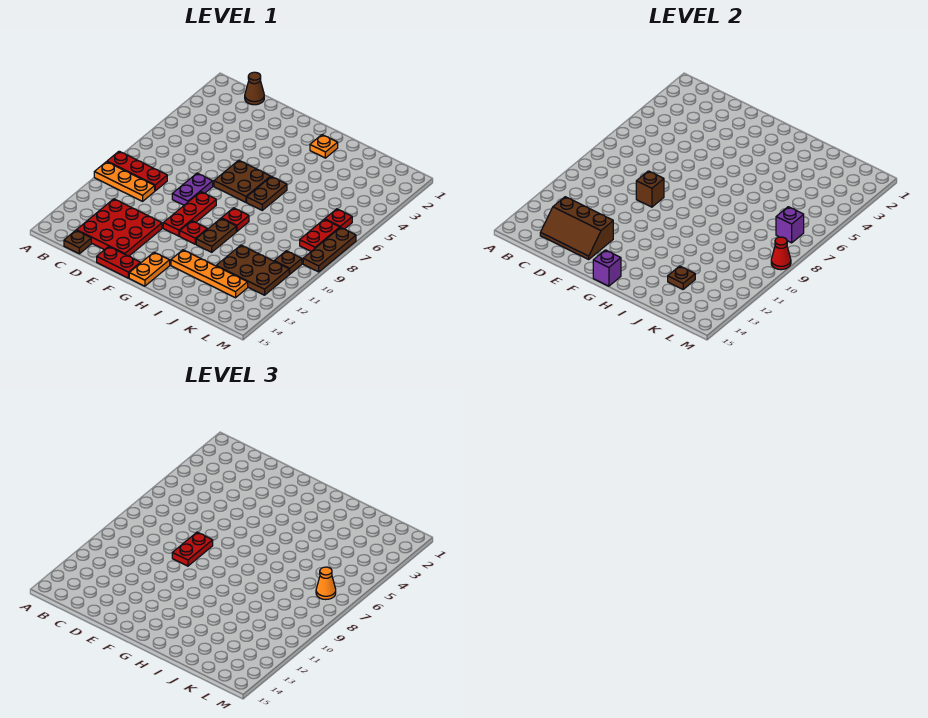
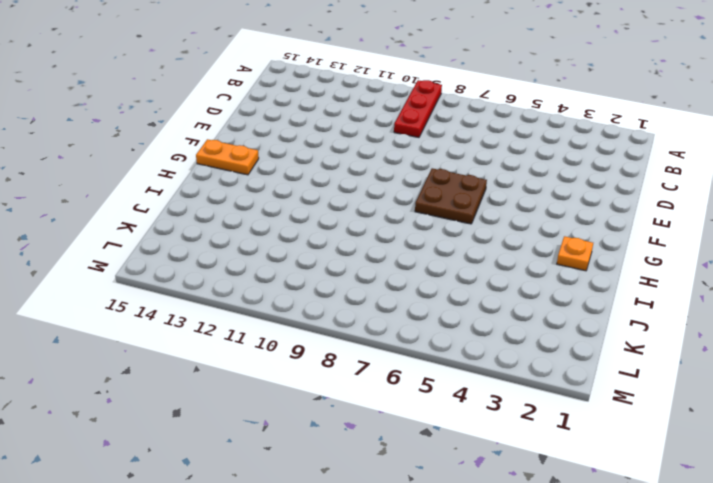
none -> orange plate A10:C10 level 1
none -> brown cone C1 level 1
none -> red plate C12:E14 level 1

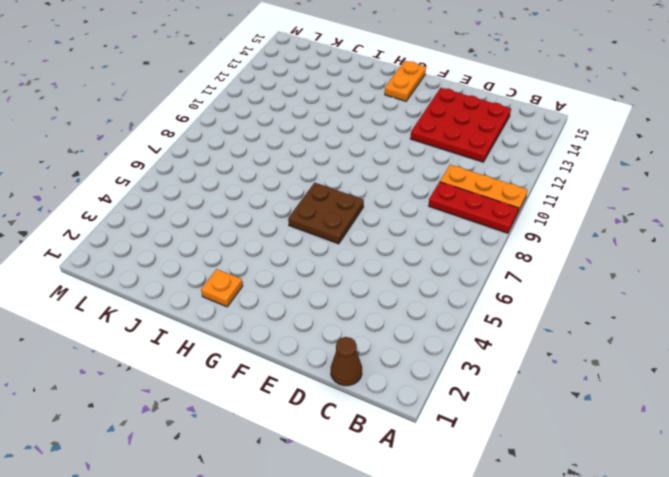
none -> brown plate C15 level 1
none -> purple plate E8:E9 level 1
none -> red plate E15:F15 level 1

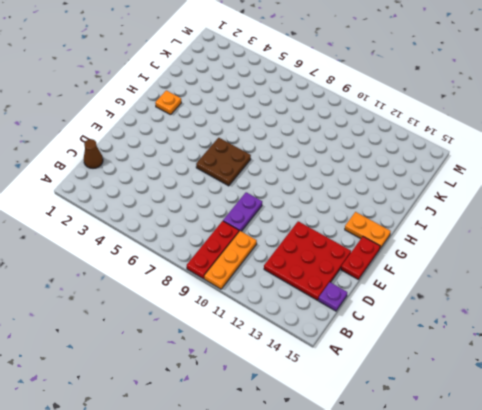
purple plate C15 level 1 -> brown plate C15 level 1
purple plate D9:E9 level 1 -> purple plate E8:E9 level 1
none -> red plate F9:F11 level 1
none -> red plate G11 level 1
none -> brown plate H6:H7 level 1

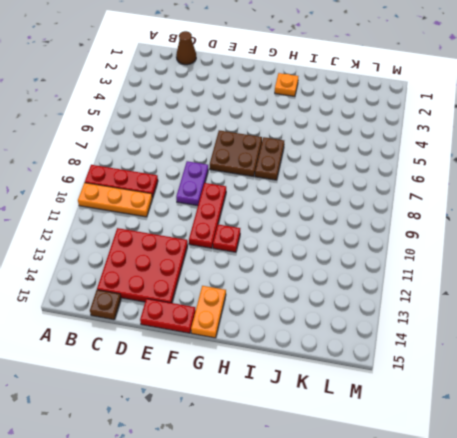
none -> red plate H9 level 1
none -> brown plate H10:H11 level 1
none -> orange plate H13:K13 level 1

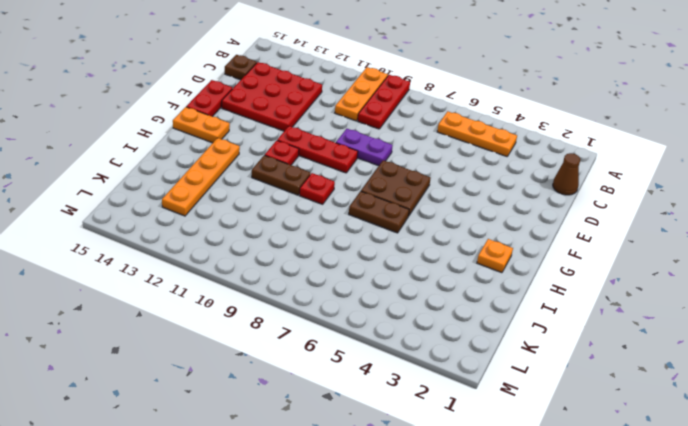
orange plate B4:B6 level 1 -> none
none -> brown plate J11:L12 level 1
none -> red plate L6 level 1
none -> red plate L7:L8 level 1

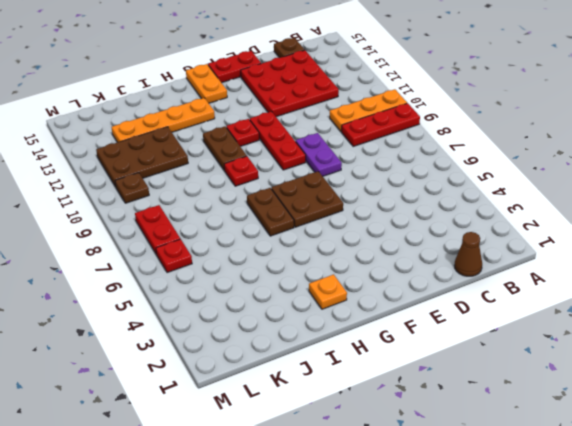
none -> brown plate M7:M9 level 1
none -> brown slope C13:E14 level 2 top 13
none -> brown brick E9 level 2

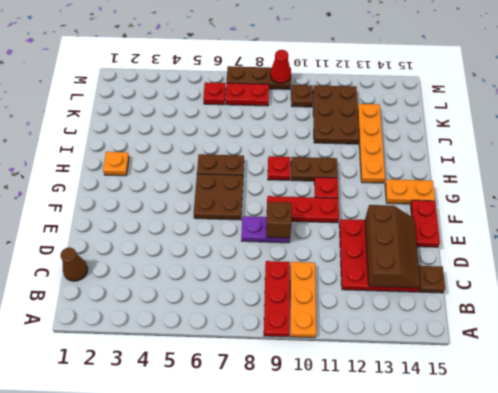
none -> purple brick G15 level 2
none -> brown plate J13 level 2
none -> purple brick L7 level 2

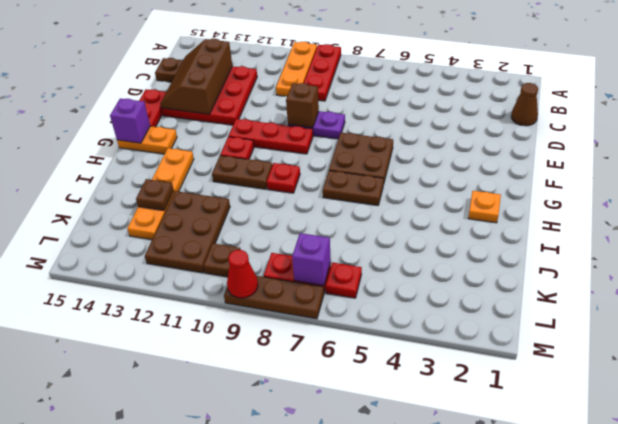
none -> red plate E8:E9 level 3
none -> orange cone L7 level 3

